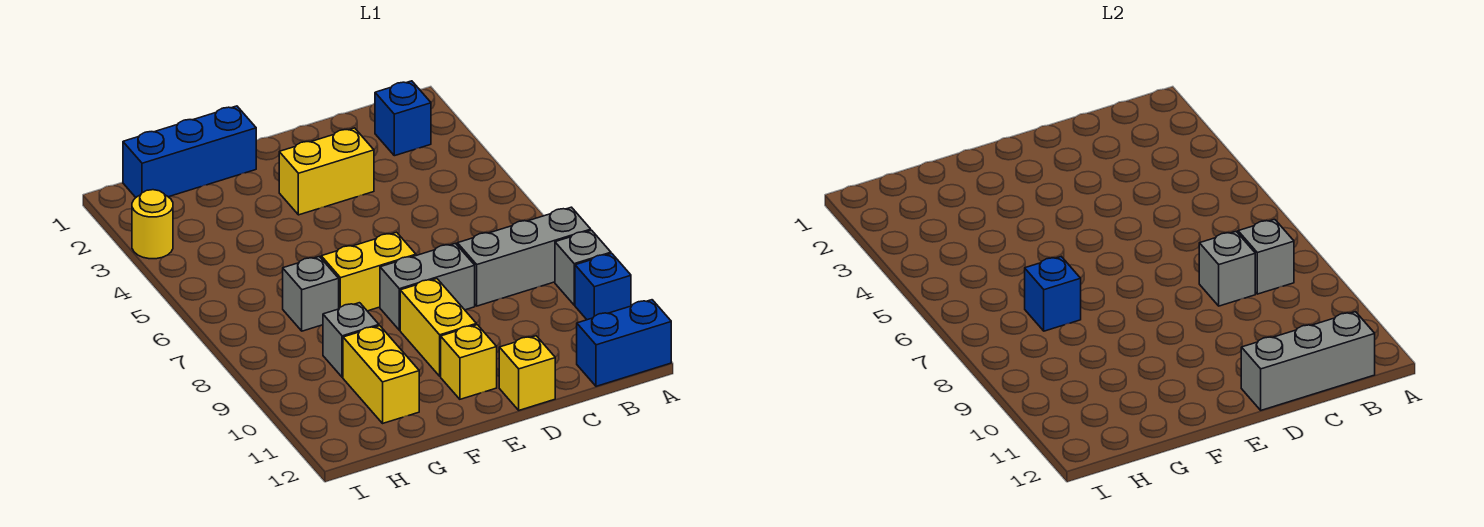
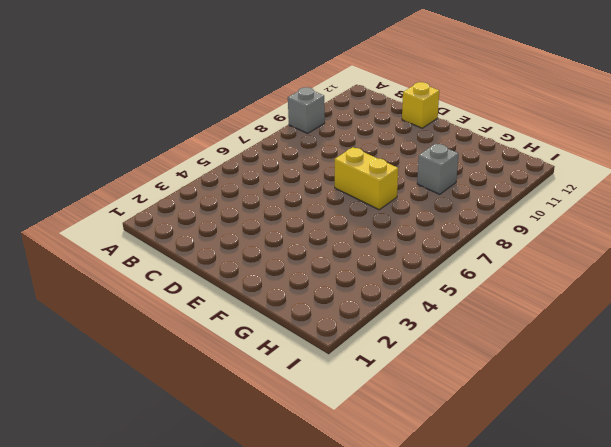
none -> grey brick A8:C8 level 1
none -> blue brick A10 level 1
none -> blue brick A12:B12 level 1

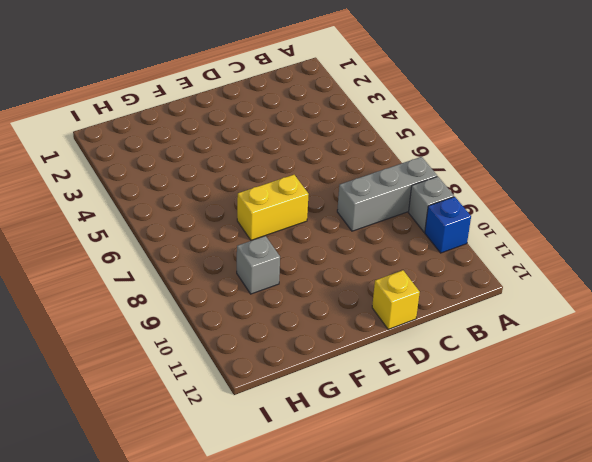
none -> blue brick A12:B12 level 1
none -> blue brick B2 level 1
none -> yellow brick D3:E3 level 1

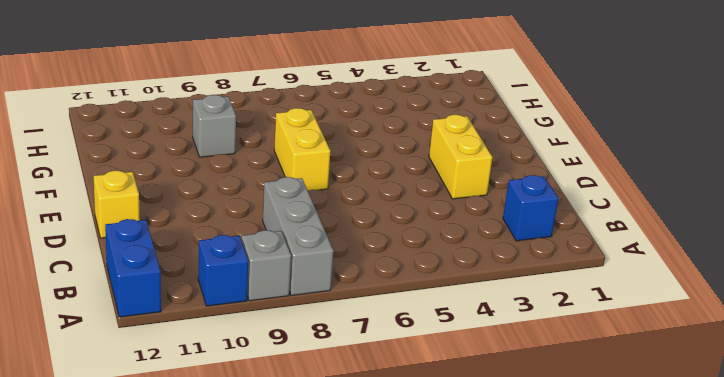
none -> grey brick D8:E8 level 1
none -> yellow brick E9:E10 level 1
none -> yellow brick E11 level 1

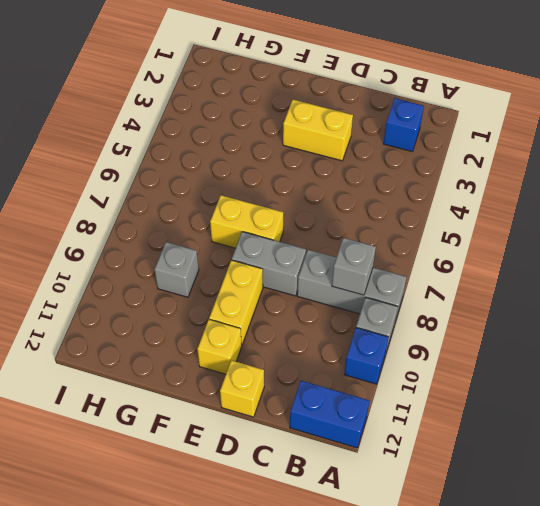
none -> blue brick F1:H1 level 1
none -> grey brick G7 level 1
none -> yellow brick G10:G11 level 1

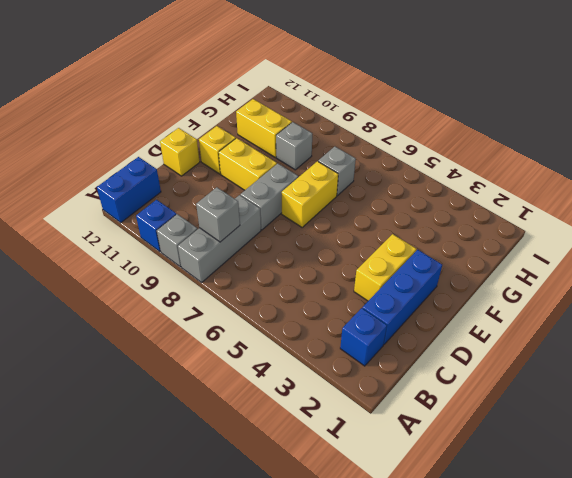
blue brick C2:E2 level 1 -> blue brick F1:H1 level 1
none -> yellow round brick I3 level 1
none -> grey brick B12:D12 level 2
none -> grey brick C8 level 2

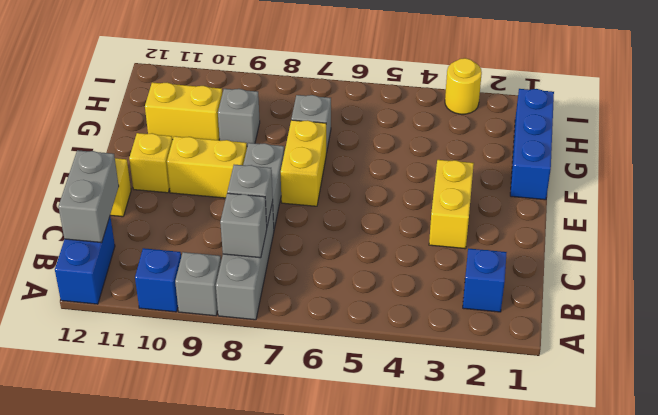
grey brick B12:C12 level 2 -> grey brick B12:D12 level 2
none -> blue brick G7 level 2

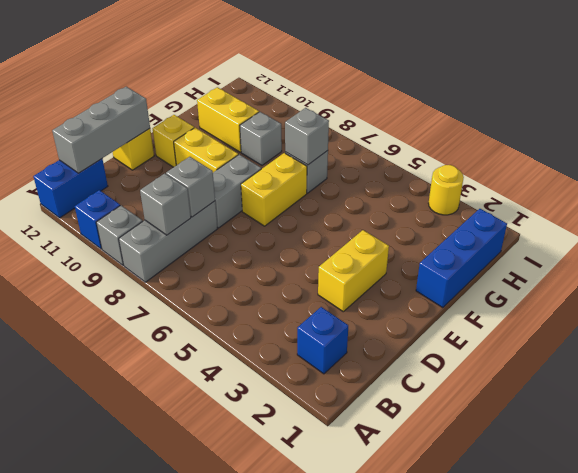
grey brick G7 level 2 -> blue brick G7 level 2

